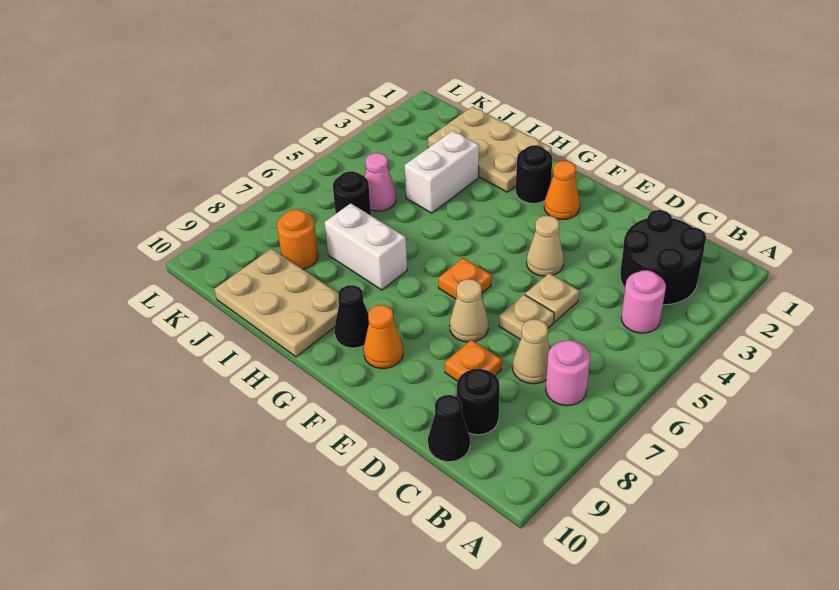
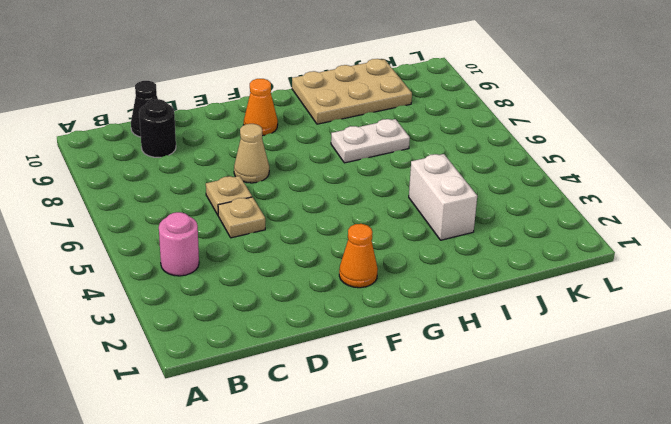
white plate H7:I7 level 1 -> white brick H7:I7 level 1
none -> black round brick B2:C3 level 1
none -> pink round brick B7 level 1
none -> tan cone C7 level 1

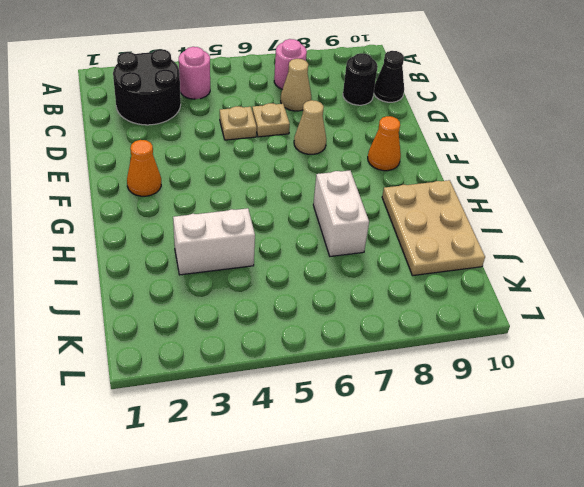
none -> orange plate D8 level 1
none -> tan cone E4 level 1
none -> orange plate F6 level 1

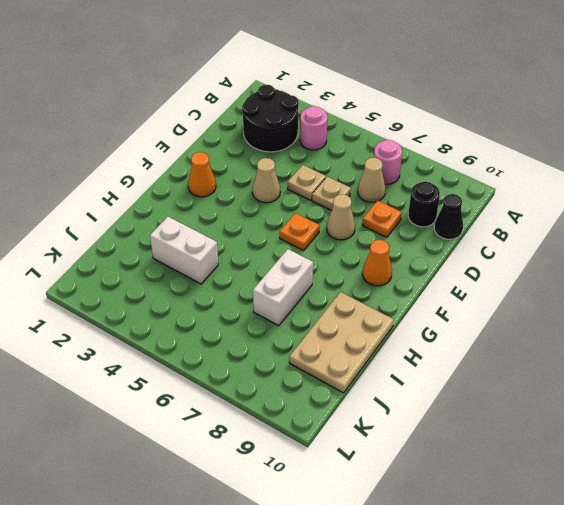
none -> black round brick G2 level 1
none -> black cone G9 level 1
none -> tan plate H1:J2 level 1

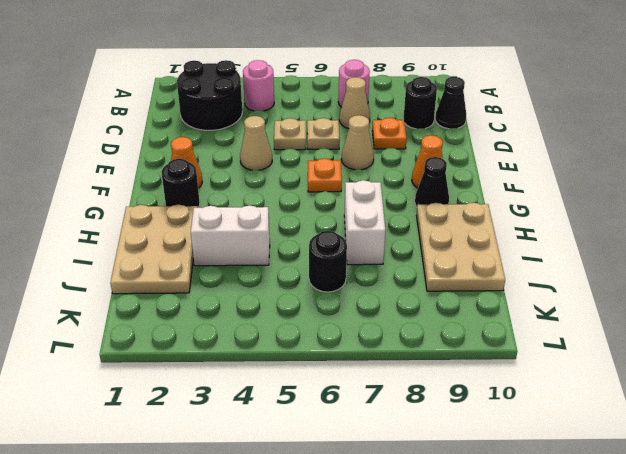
none -> pink cone J5 level 1
none -> orange round brick J8 level 1

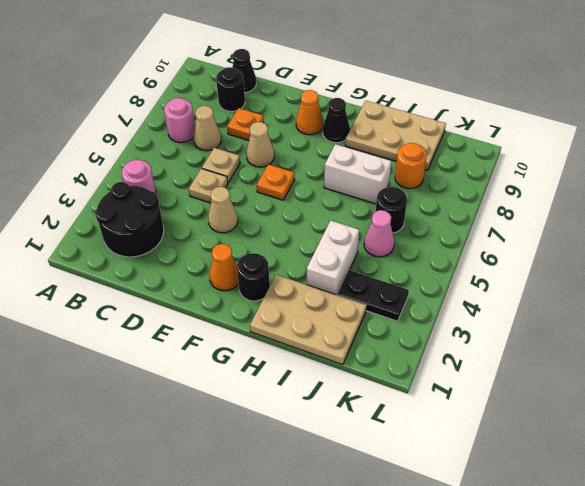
black plate J3:K3 level 1 -> none

